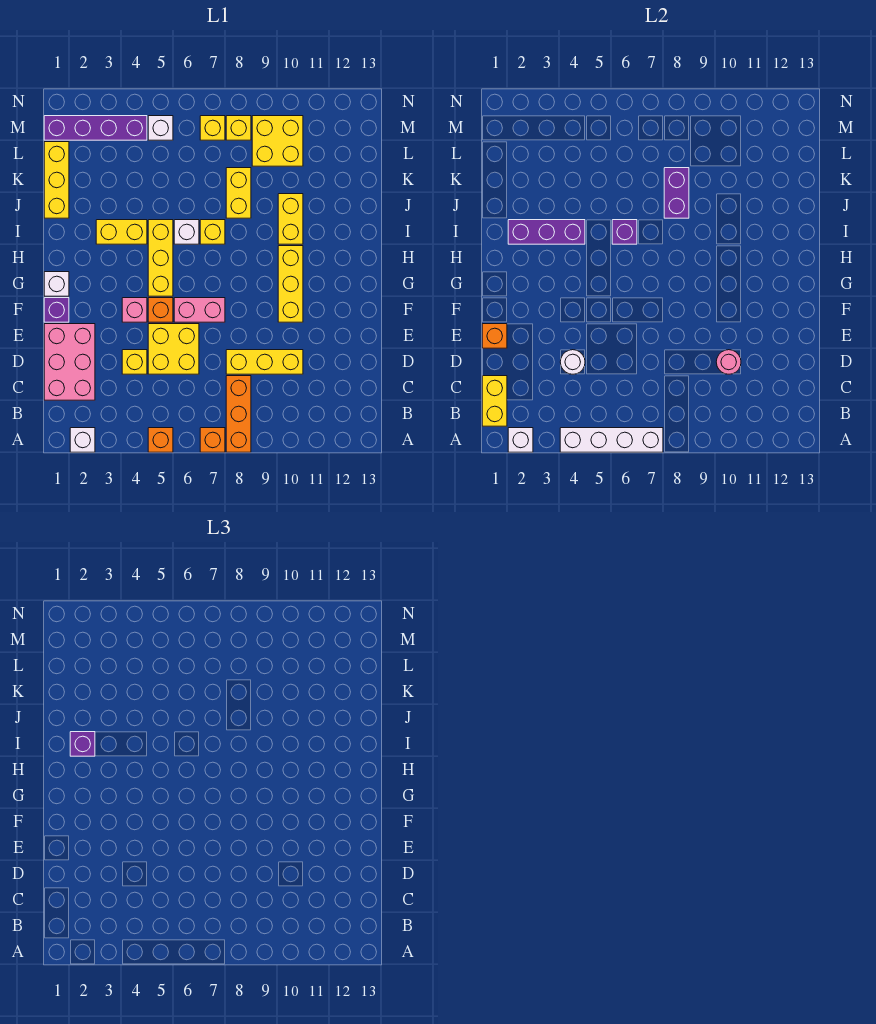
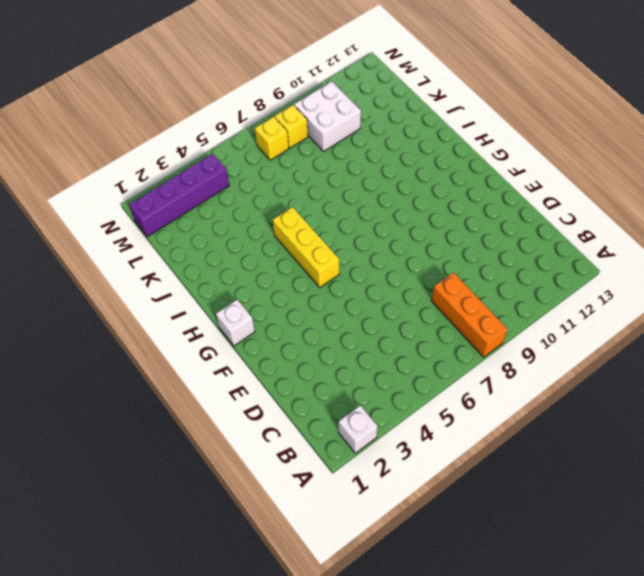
white brick L9:M10 level 1 -> yellow brick L9:M10 level 1
none -> orange brick A5 level 1
none -> orange brick A7 level 1
none -> pink brick C1:E2 level 1
none -> yellow brick D4 level 1

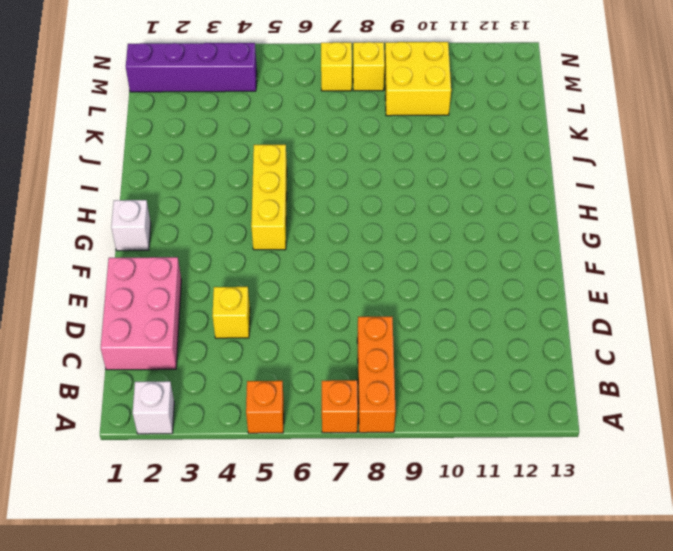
none -> yellow brick D5:E6 level 1
none -> yellow brick D8:D10 level 1
none -> purple brick F1 level 1
none -> pink brick F4 level 1

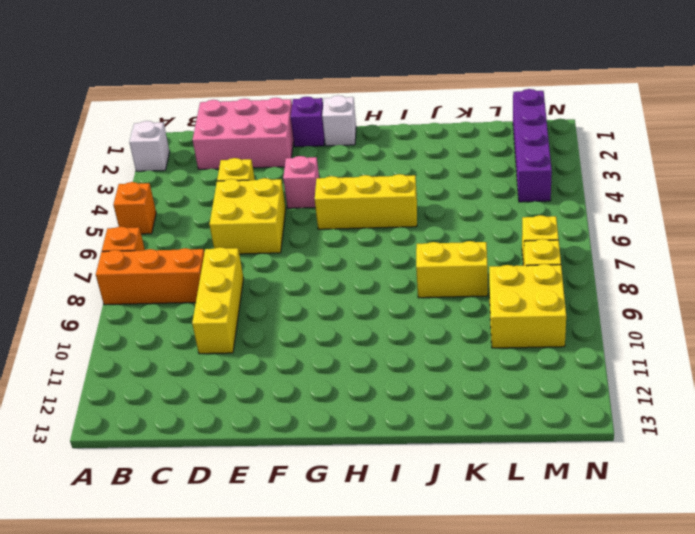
none -> orange brick F5 level 1
none -> pink brick F6:F7 level 1
none -> yellow brick F10:H10 level 1
none -> yellow brick I3:I4 level 1

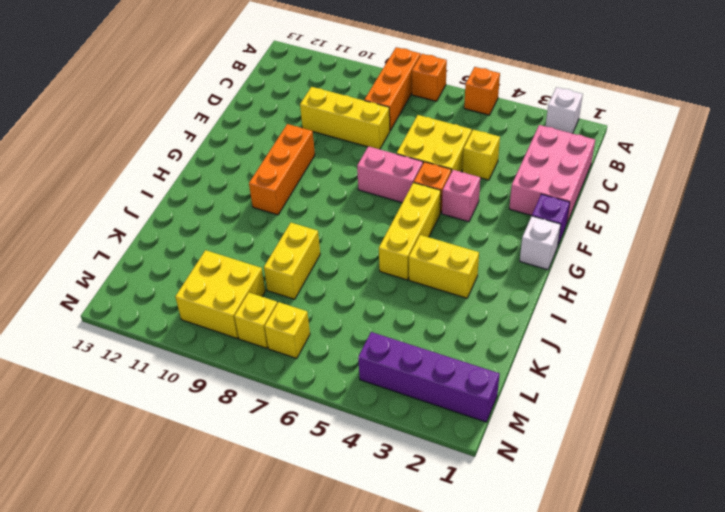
orange brick F10:H10 level 1 -> yellow brick F10:H10 level 1
none -> white brick I6 level 1
none -> yellow brick I7 level 1
none -> yellow brick I10:J10 level 1
none -> yellow brick J1:L1 level 1

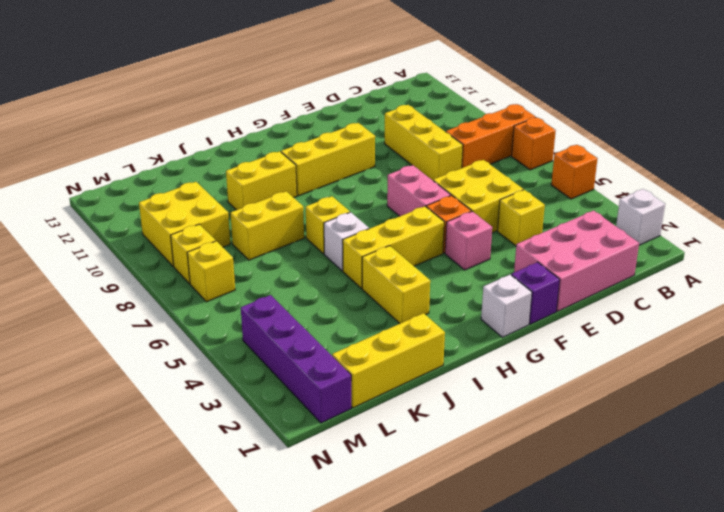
none -> white brick M5 level 1
none -> white brick A2 level 2
none -> white brick A4:A7 level 2
none -> yellow brick B1:C1 level 2

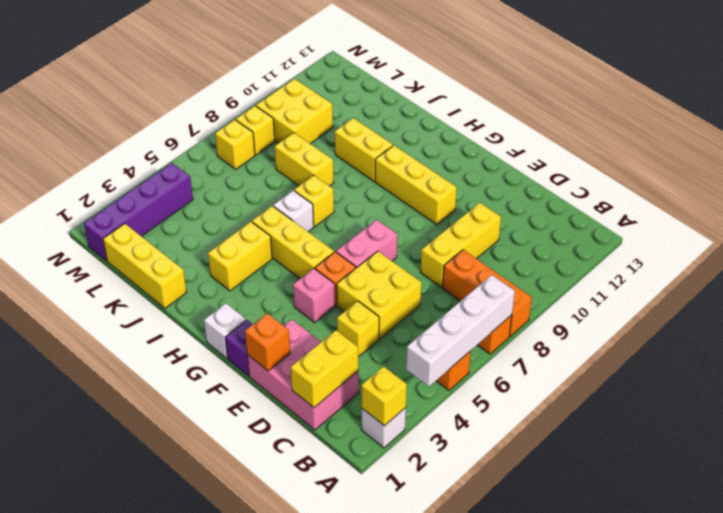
yellow brick A2 level 2 -> white brick A2 level 2
yellow brick C1:C2 level 2 -> yellow brick B1:C1 level 2
none -> white brick M5 level 1
none -> white round brick D4 level 2
none -> pink round brick D10 level 2
none -> purple brick I2:I4 level 2

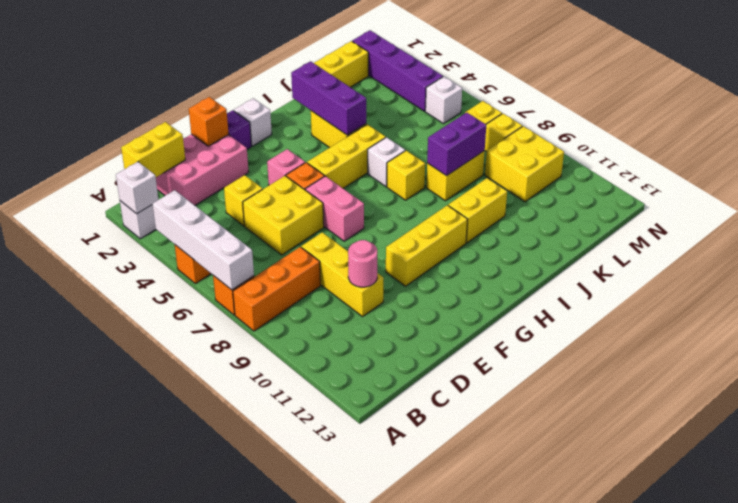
none -> white round brick D4 level 2
none -> purple brick I6 level 2
none -> purple brick I2 level 3

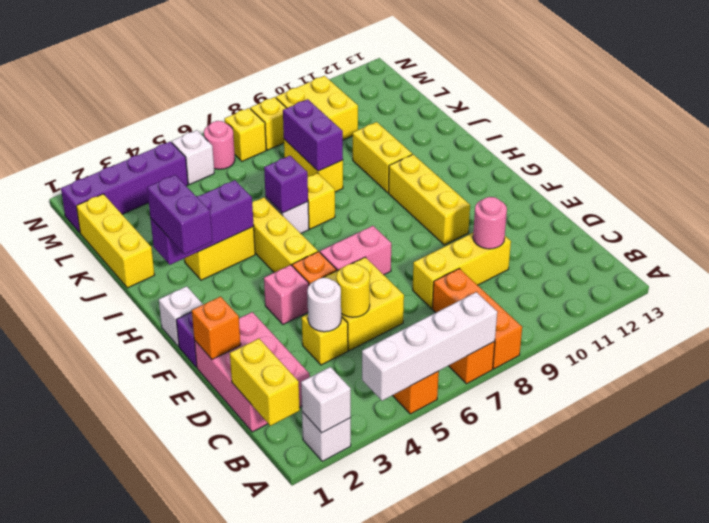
yellow round brick D5 level 2 -> none
purple brick H2:I2 level 3 -> purple brick I2 level 3
pink round brick M6 level 1 -> none

